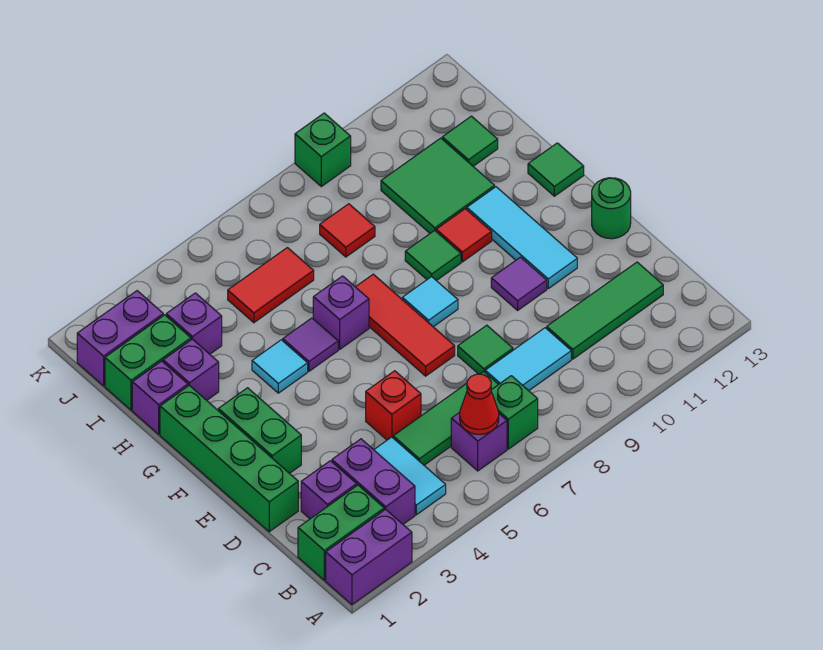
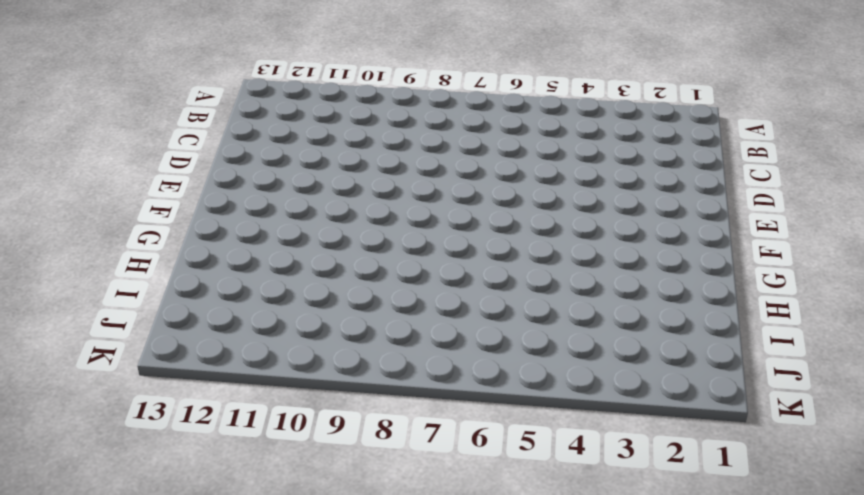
none -> purple brick A1:A2 level 1
none -> green brick B1:B2 level 1
none -> purple brick B3:C3 level 1
none -> cyan tile B4:C4 level 1

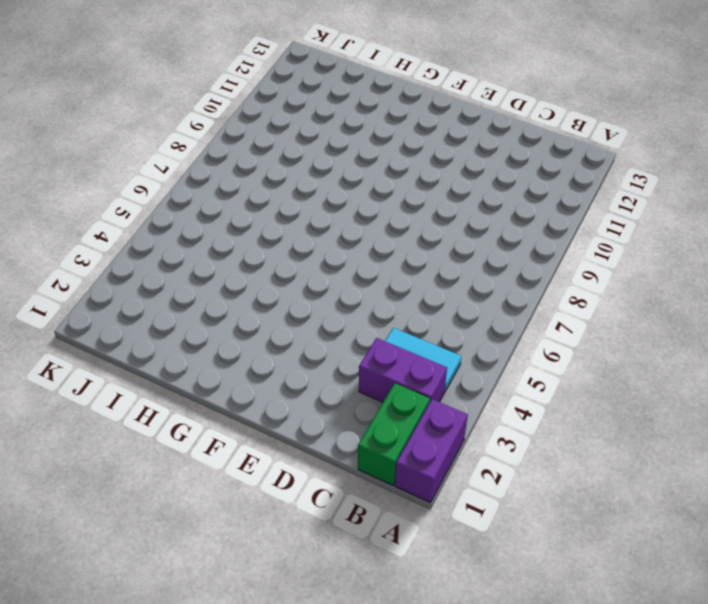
none -> purple brick B6 level 1
none -> green brick B7 level 1
none -> purple brick C2 level 1
none -> green tile C5:C7 level 1

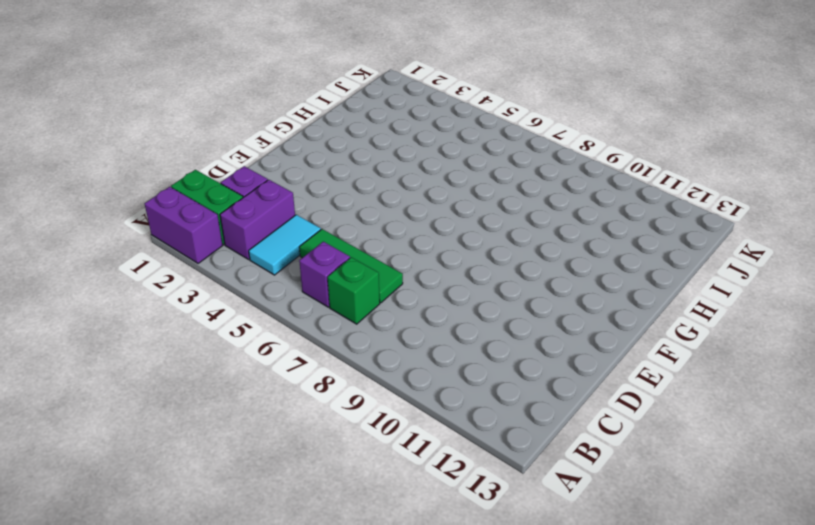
none -> cyan tile C8:C9 level 1
none -> green tile C10:C12 level 1
none -> green brick D1:G1 level 1
none -> red brick D5 level 1

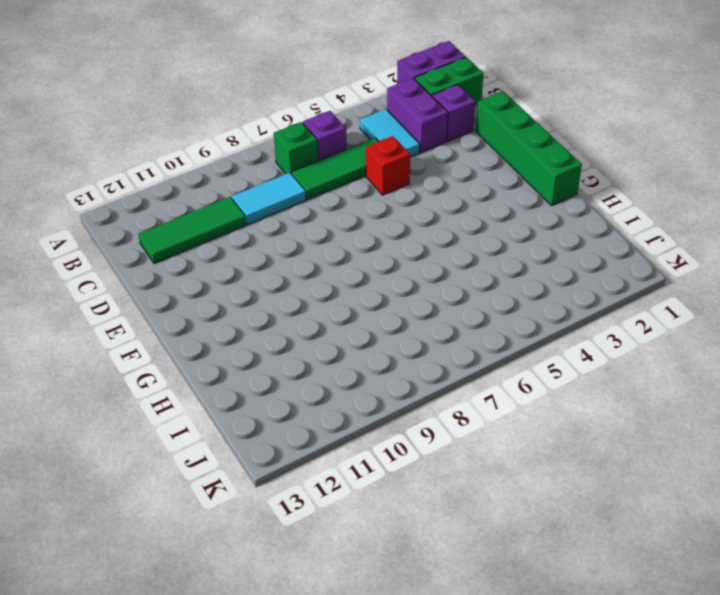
none -> green tile D8 level 1
none -> green brick E2:F2 level 1
none -> red tile E7:G7 level 1
none -> purple tile E10 level 1

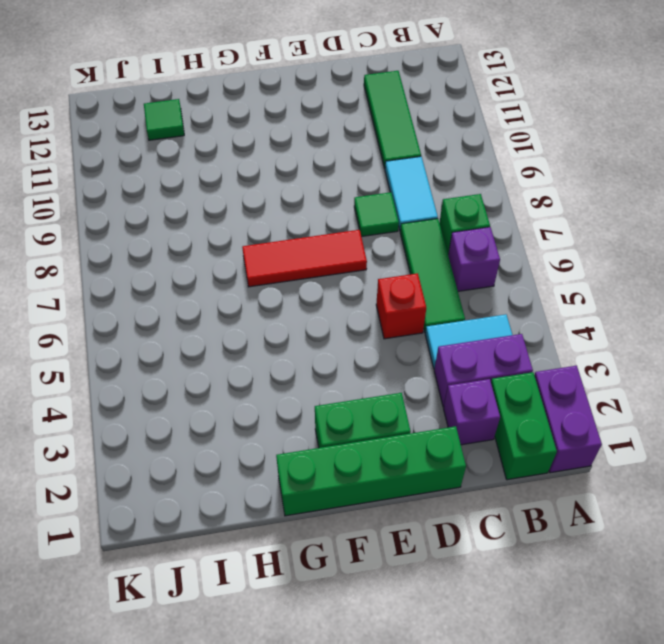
none -> purple tile E10 level 1
none -> cyan tile E11:G11 level 1
none -> green round brick E13 level 1
none -> cyan tile F8 level 1

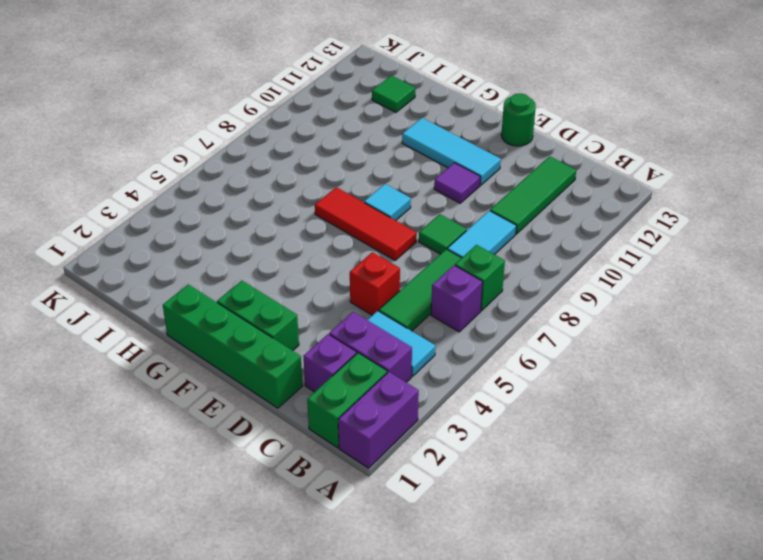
none -> cyan tile G4 level 1
none -> purple tile G5 level 1
none -> purple brick G6 level 1
none -> green tile G9 level 1

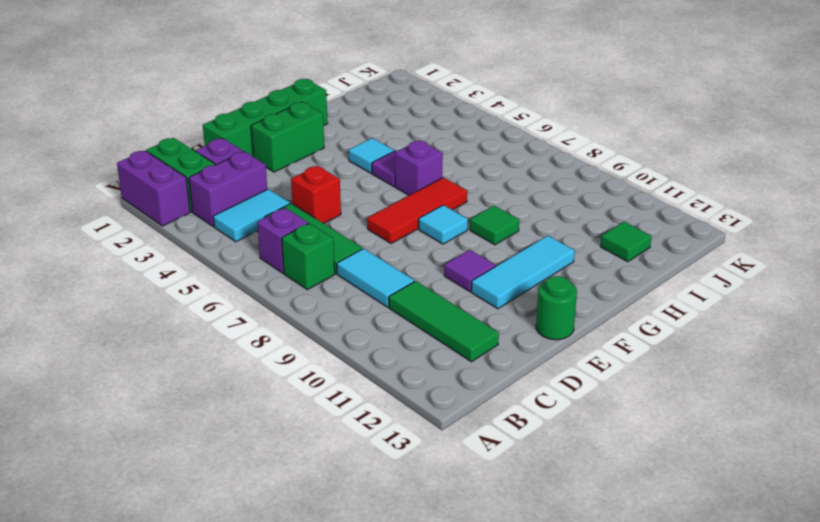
none -> green tile D8 level 1
none -> red tile G10 level 1
none -> green tile G13 level 1
none -> purple brick H1 level 1

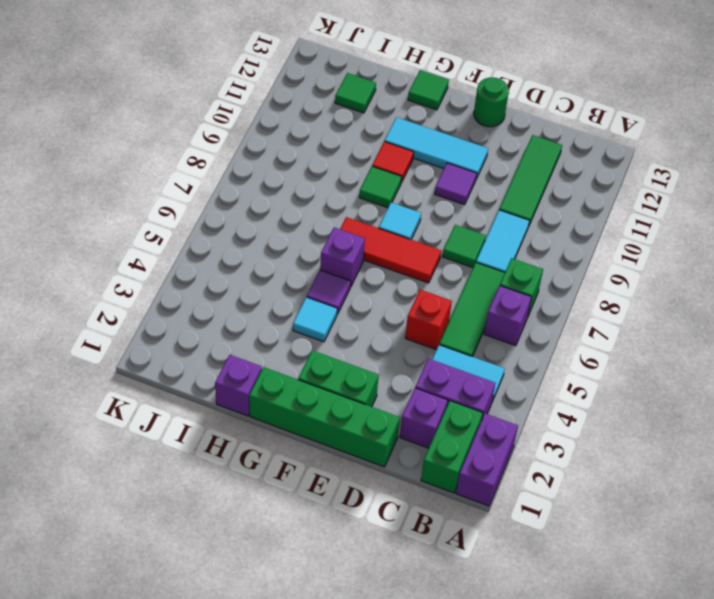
none -> purple brick H2 level 1
none -> green tile H10:I11 level 1
none -> green brick I1:I2 level 1
none -> purple brick I3 level 1

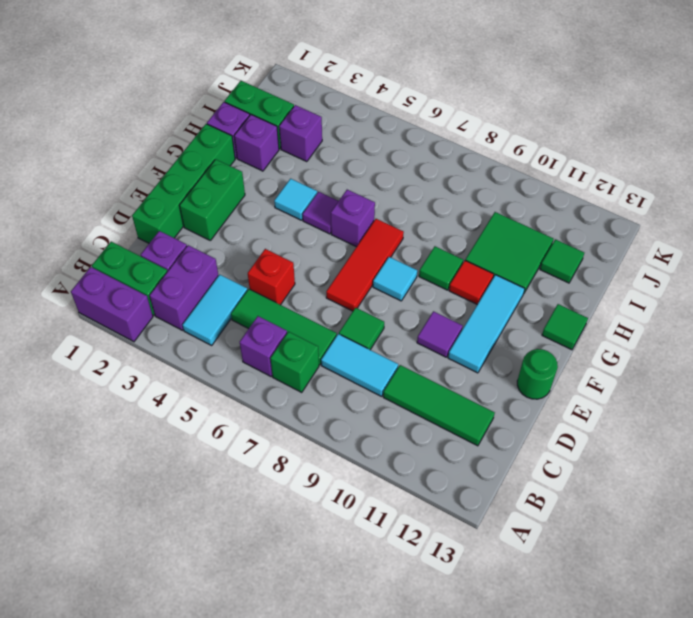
none -> red tile I5:I6 level 1
none -> red tile I8 level 1
none -> purple brick J1:J2 level 1
none -> green brick K9 level 1

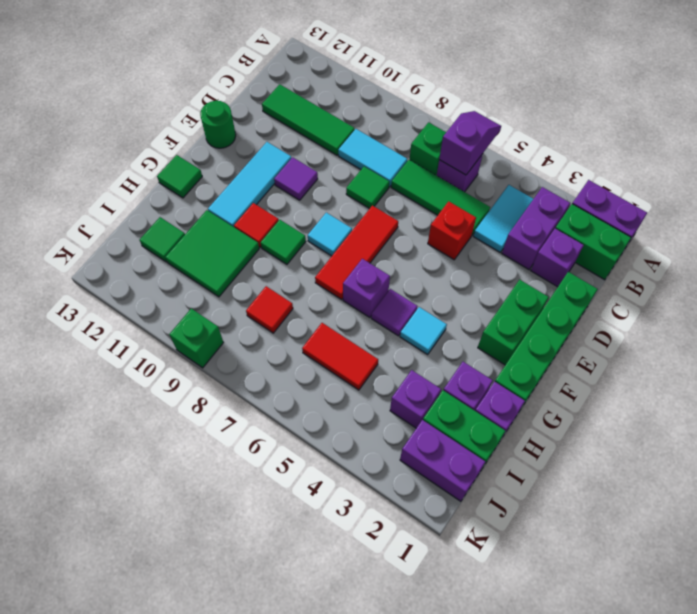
purple slope A6:B6 level 2 top B -> red cone B6 level 2

